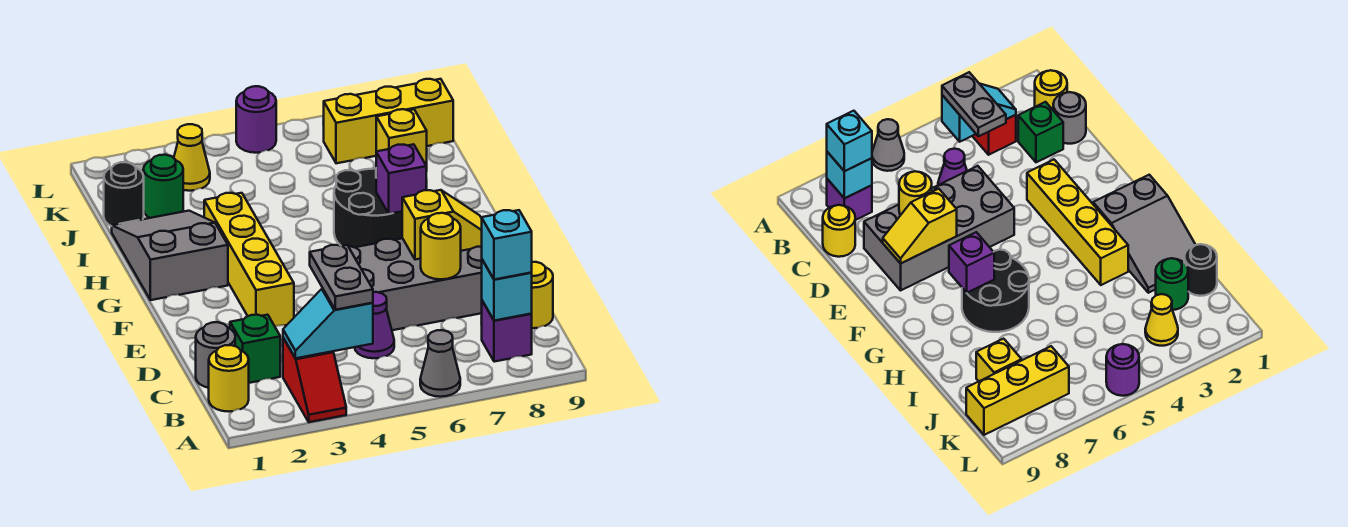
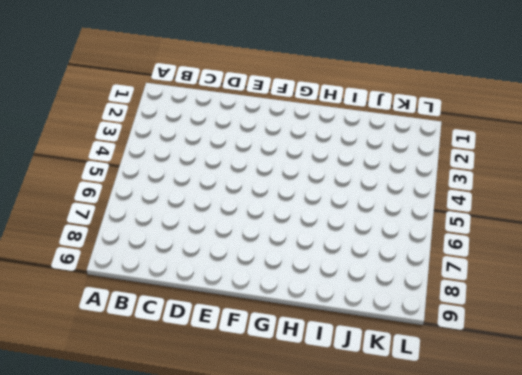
none -> red slope A3:B3 level 1 top B
none -> grey cone A6 level 1
none -> yellow round brick B1 level 1

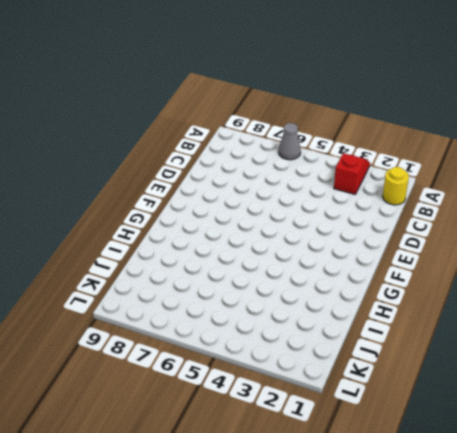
none -> purple brick B8 level 1
none -> grey round brick C1 level 1
none -> green brick C2 level 1

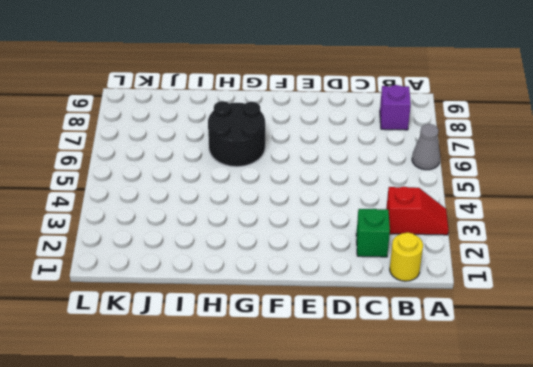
none -> grey round brick C1 level 1
none -> purple cone C5 level 1
none -> yellow round brick C9 level 1

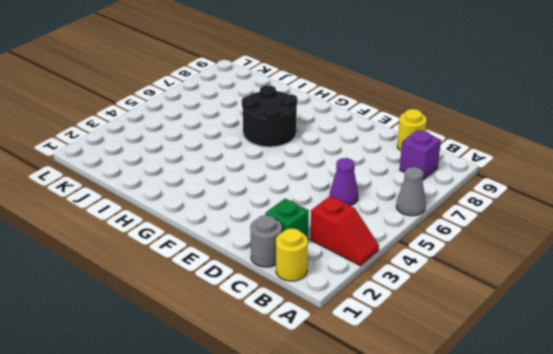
none -> grey brick D5:E8 level 1
none -> yellow brick E3:H3 level 1
none -> grey slope G1:I2 level 1 top G

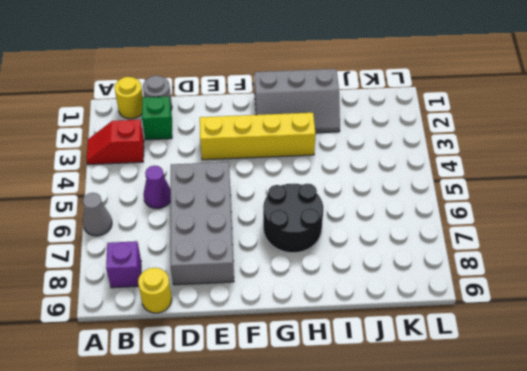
grey slope G1:I2 level 1 top 1 -> grey slope G1:I2 level 1 top G
none -> black round brick J1 level 1
none -> green round brick J2 level 1
none -> yellow brick J8 level 1

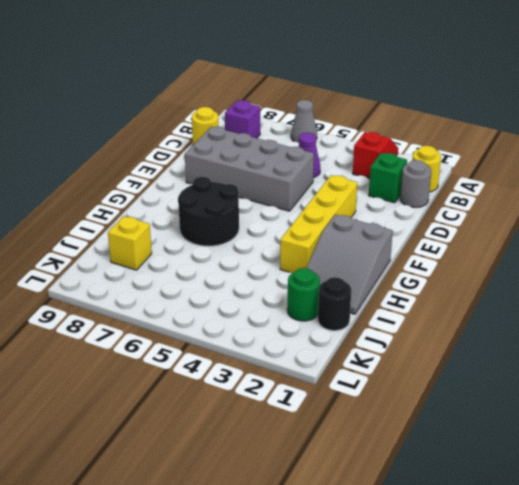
none -> yellow cone K3 level 1
none -> yellow brick K7:K9 level 1
none -> purple round brick L5 level 1

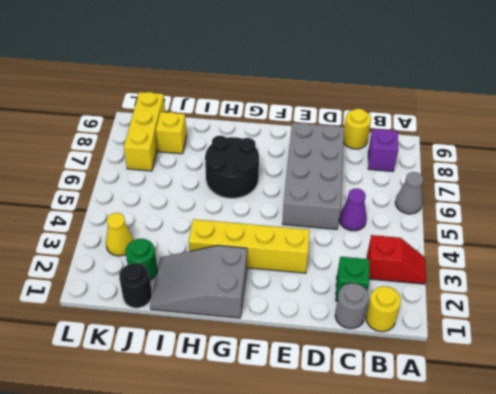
none -> purple round brick L5 level 1
none -> cyan slope B3:B4 level 2 top 4
none -> cyan brick B8 level 2

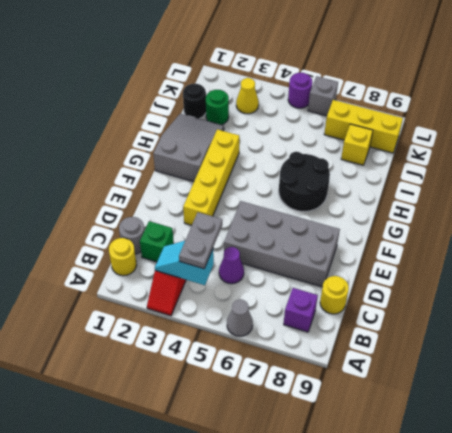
grey brick L6 level 1 -> none
none -> cyan brick B8 level 2
none -> yellow round brick D7 level 2
none -> yellow slope E7:E8 level 2 top 7

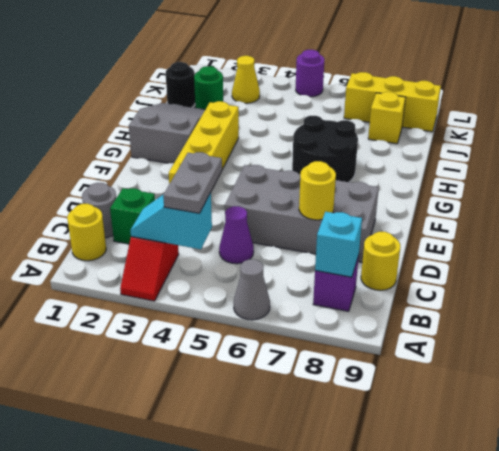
none -> yellow slope E7:E8 level 2 top 7
none -> purple brick G7 level 2
none -> cyan brick B8 level 3

